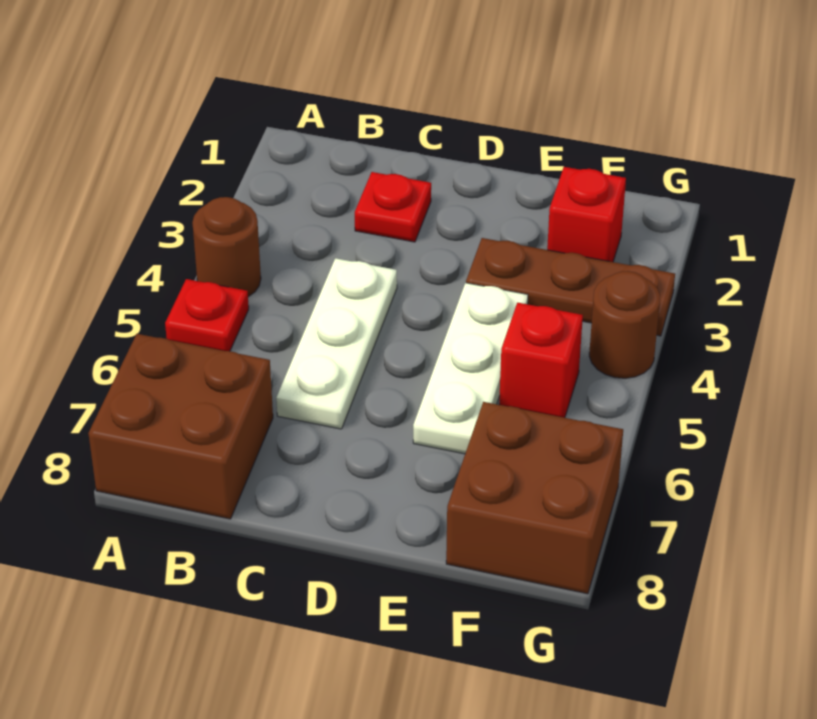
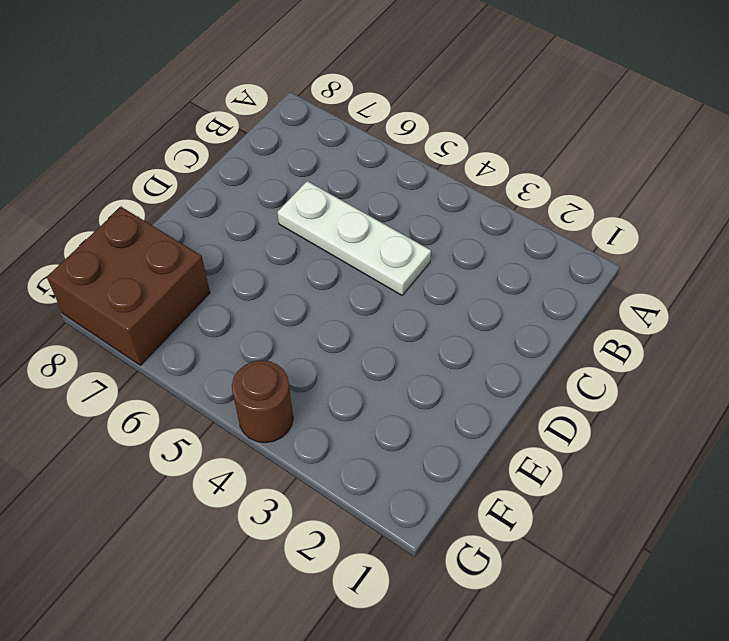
none -> brown round brick A4 level 1
none -> red plate A5 level 1

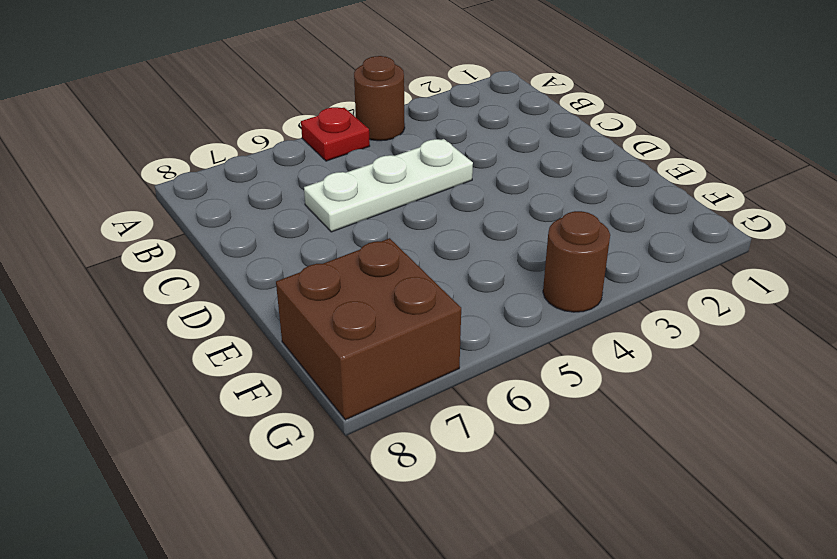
none -> brown brick A7:B8 level 1
none -> red plate C2 level 1

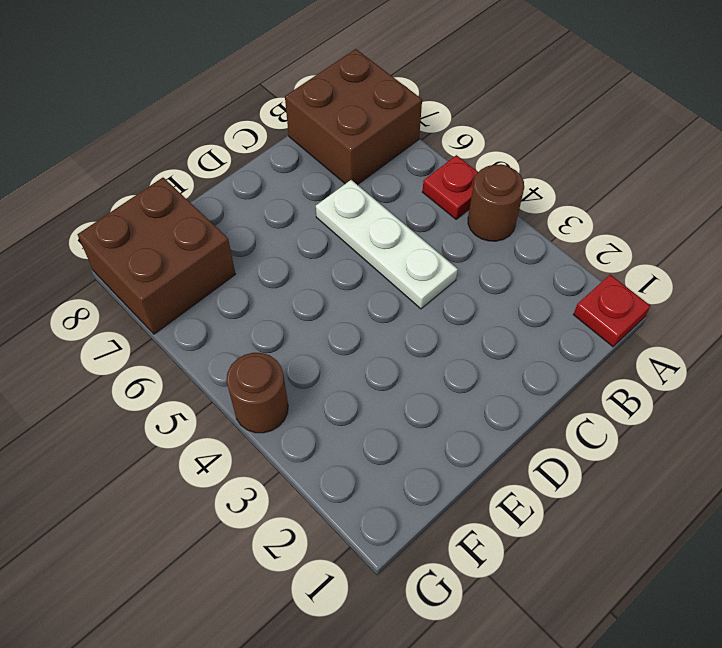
red plate A1 level 1 -> red plate C2 level 1
none -> brown plate E3:G3 level 1
none -> white plate E4:E6 level 1

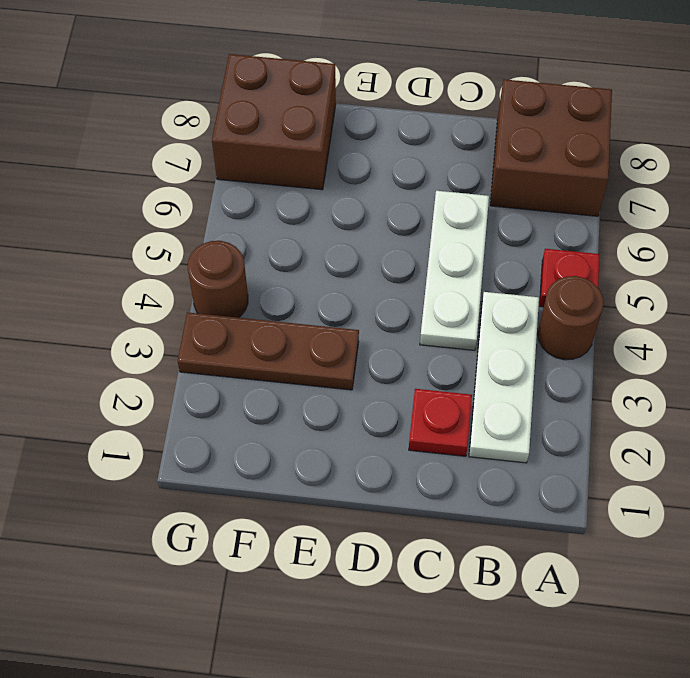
white plate B2:B4 level 1 -> white plate E4:E6 level 1
none -> red brick F2 level 1
none -> red brick F5 level 1

